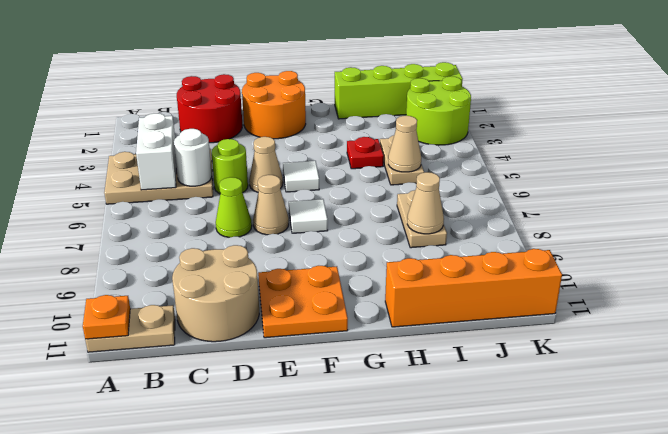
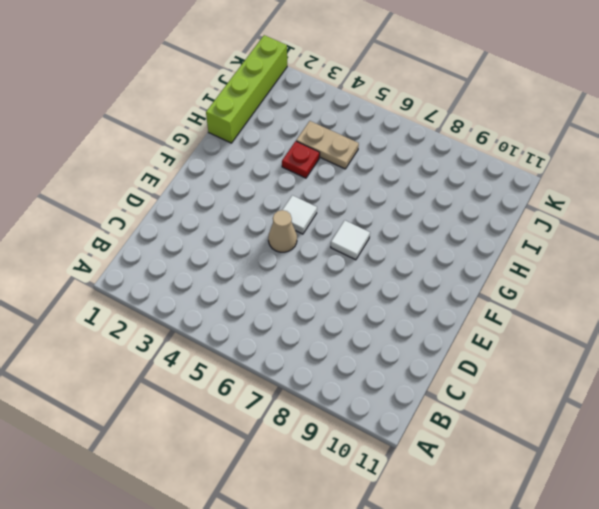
none -> tan plate A4:C5 level 1
none -> tan plate A11:B11 level 1
none -> red round brick C1:D2 level 1

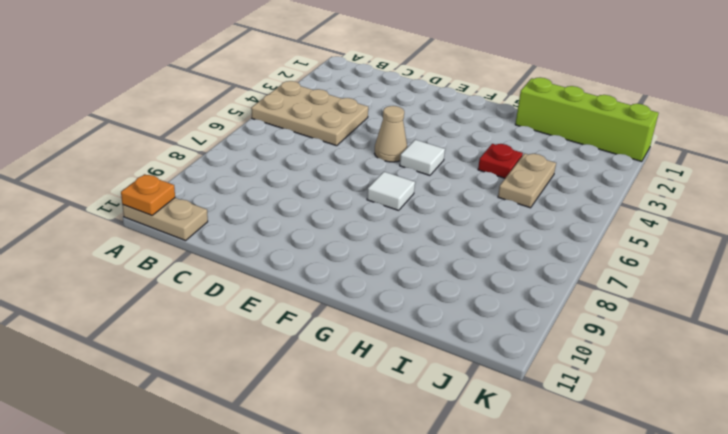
none -> red round brick C1:D2 level 1
none -> tan round brick C10:D11 level 1
none -> lime round brick D5 level 1

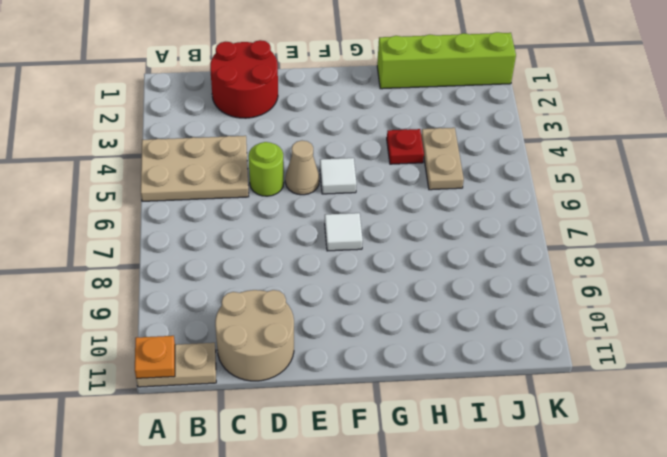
none -> lime cone D7 level 1
none -> orange round brick E1:F2 level 1
none -> tan cone E7 level 1

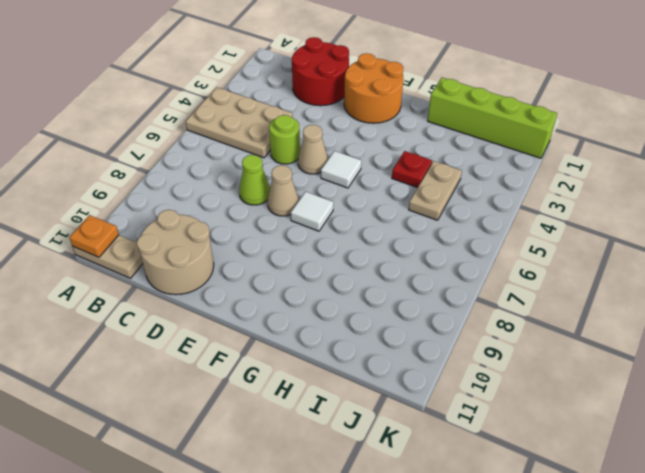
none -> orange plate E10:F11 level 1
none -> orange brick H11:K11 level 1
none -> tan plate I7:I8 level 1

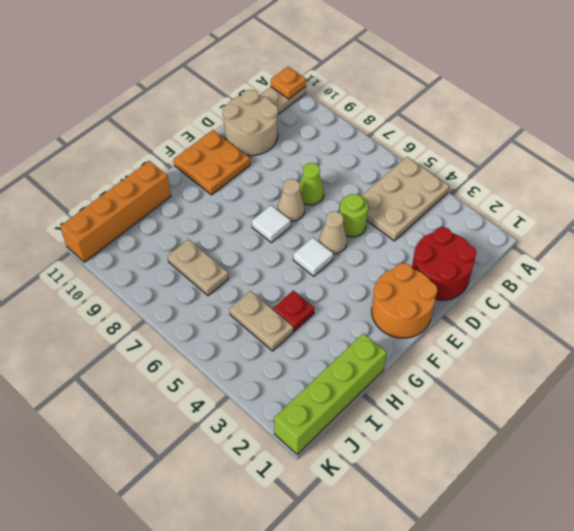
none -> lime round brick J2:K3 level 1
none -> white brick B4:B5 level 2
none -> white round brick C5 level 2

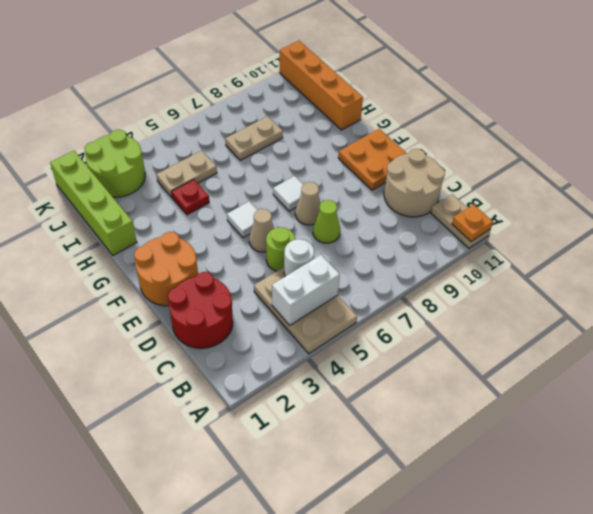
none -> tan cone I5 level 2
none -> tan cone I8 level 2

